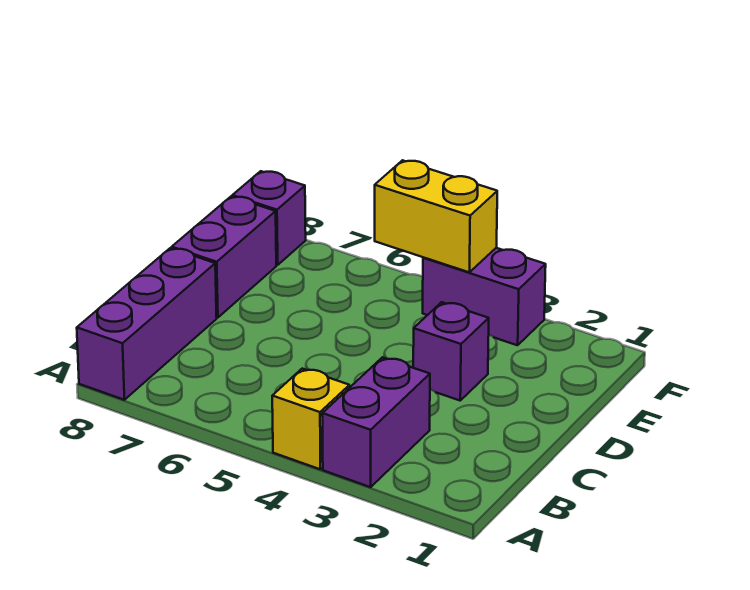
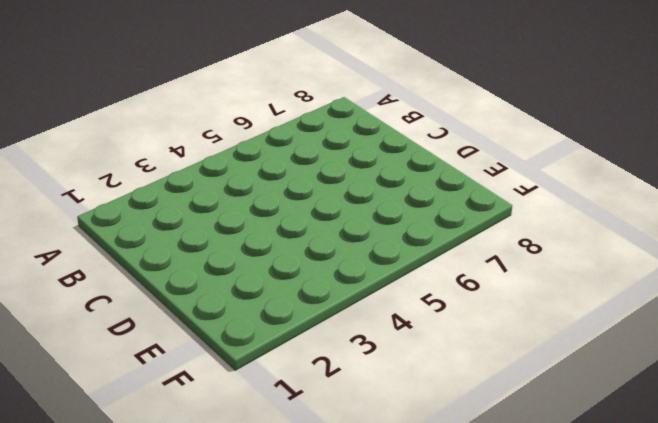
none -> purple brick A3:B3 level 1
none -> yellow brick A4 level 1

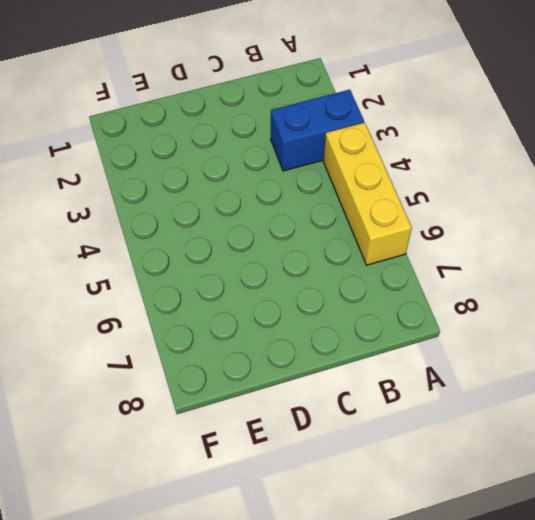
blue brick A3:B3 level 1 -> purple brick A3:B3 level 1
yellow brick A4:A6 level 1 -> yellow brick A4 level 1
none -> purple brick A8:C8 level 1
none -> purple brick D3 level 1

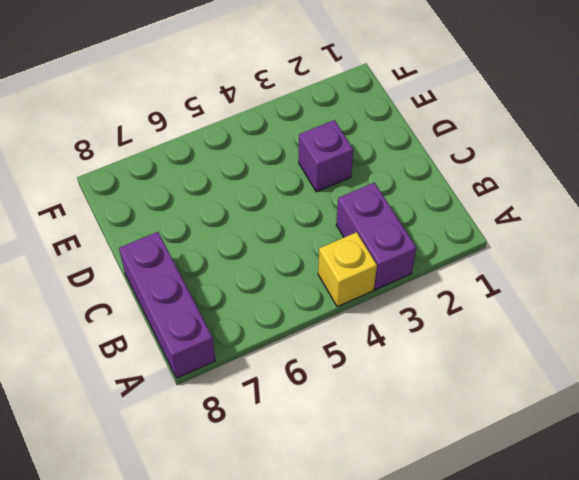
none -> purple brick D8:E8 level 1
none -> purple brick F3:F4 level 1

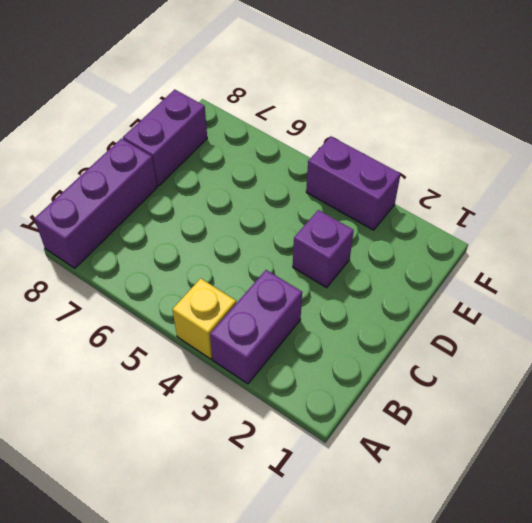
none -> purple brick F8 level 1
none -> yellow brick F4:F5 level 2

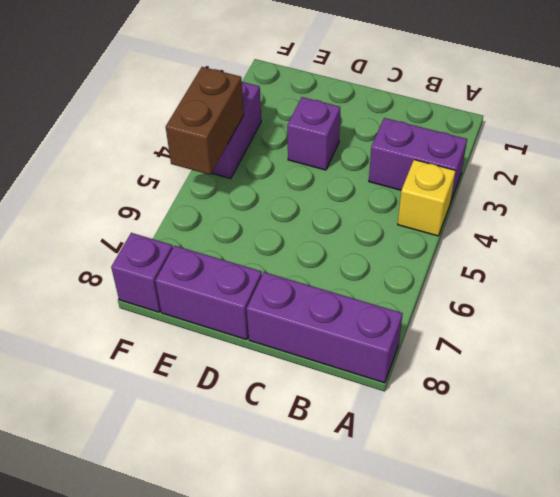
brown brick F4:F5 level 2 -> yellow brick F4:F5 level 2

